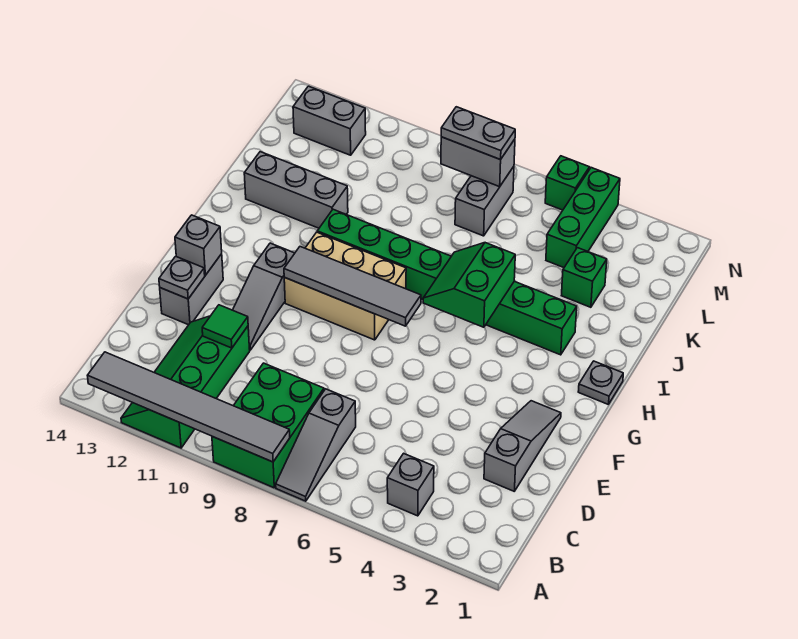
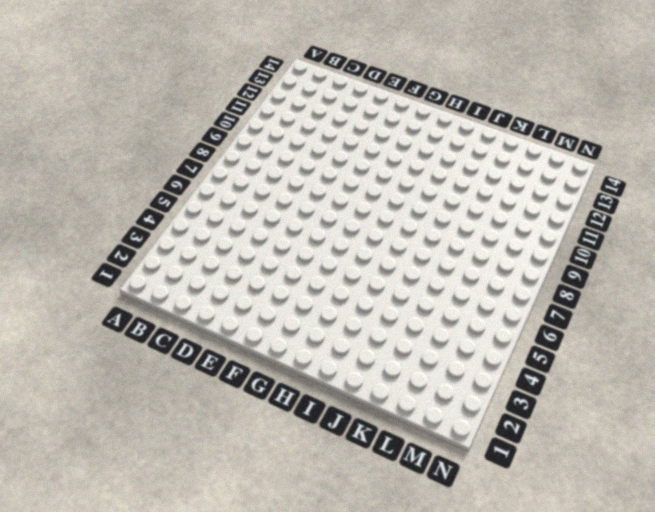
none -> grey slope A7:C7 level 1 top C
none -> green brick A8:C9 level 1
none -> green slope A11:D12 level 1 top 11

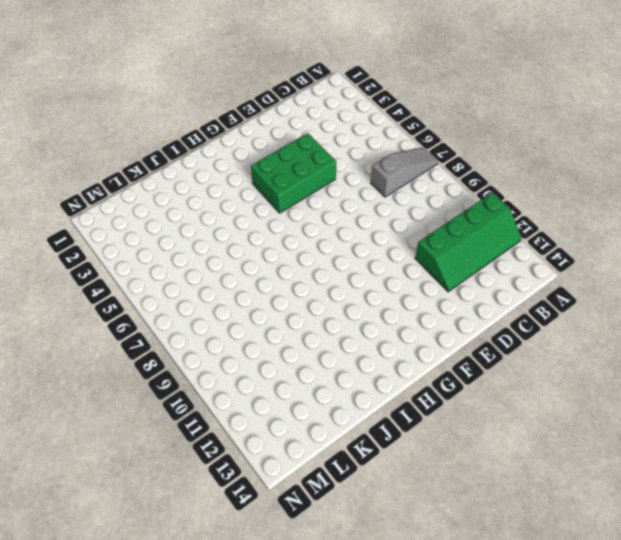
green brick E4:G5 level 1 -> green brick A8:C9 level 1
none -> grey brick B4 level 1
none -> grey slope D2:F2 level 1 top D
none -> grey slope E11:G11 level 1 top G

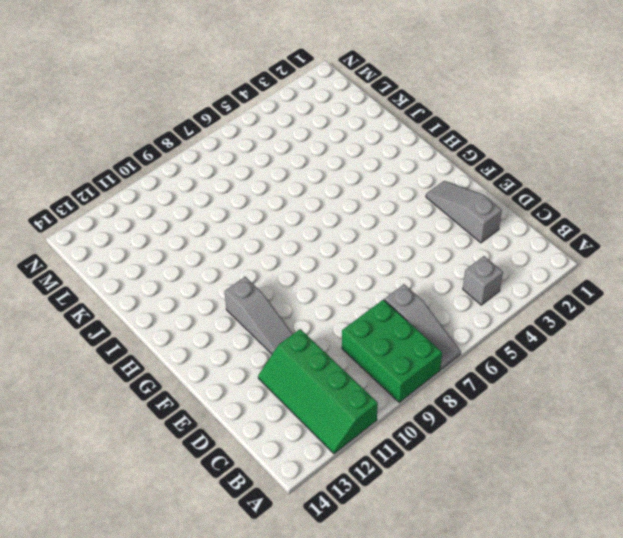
none -> grey brick E13:F13 level 1
none -> tan brick G8:H10 level 1
none -> grey plate H1 level 1

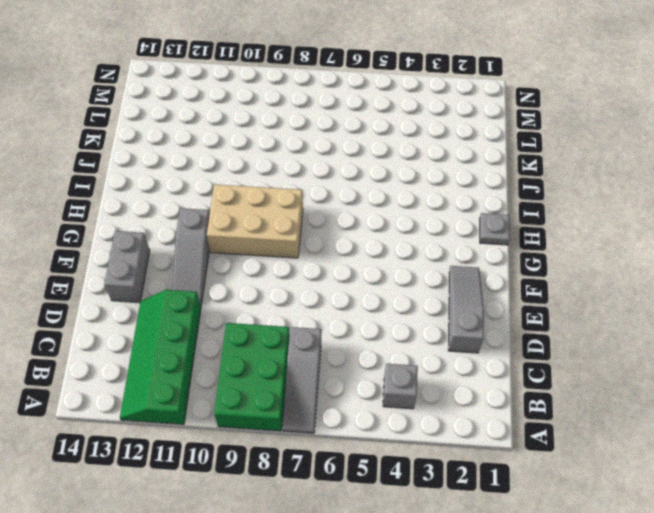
none -> green brick I3:I10 level 1
none -> grey brick J11:J13 level 1
none -> green brick K3 level 1

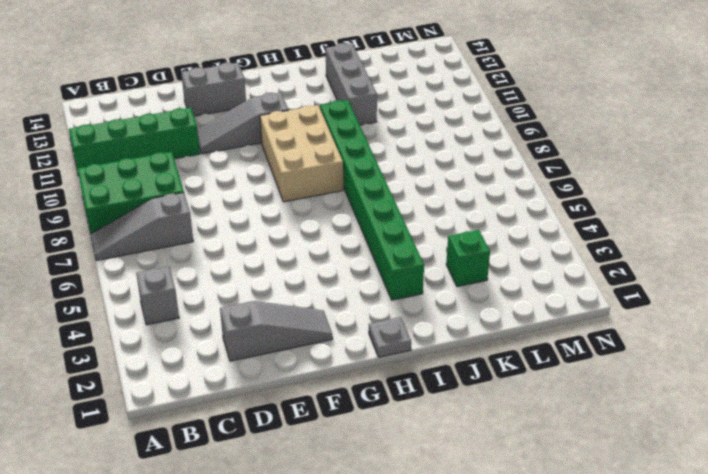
none -> green brick L4:N4 level 1
none -> grey brick L7:M7 level 1
none -> grey brick M12:M13 level 1

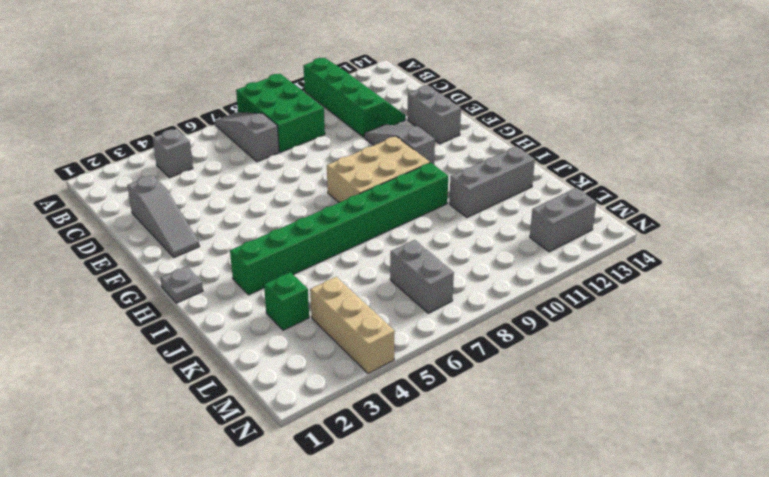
tan brick L4:N4 level 1 -> green brick L4:N4 level 1
none -> green brick N5 level 1
none -> grey tile A8:A13 level 2
none -> green tile D11 level 2

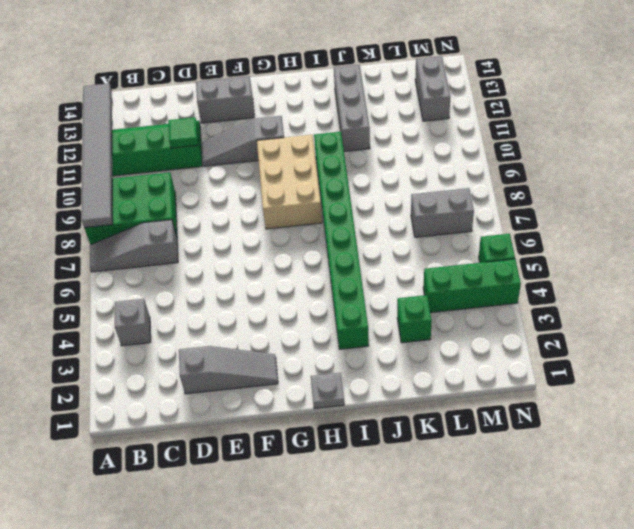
none -> grey plate E13 level 2
none -> grey brick F13 level 2
none -> grey tile G7:G10 level 2

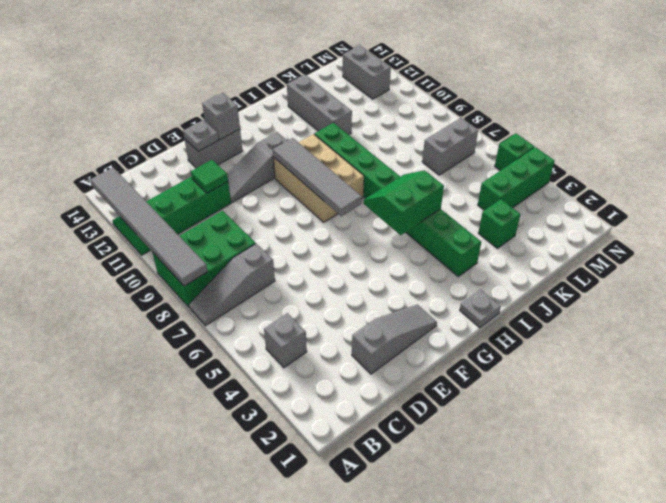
none -> grey brick M7:M8 level 2
none -> grey plate M7:M8 level 3

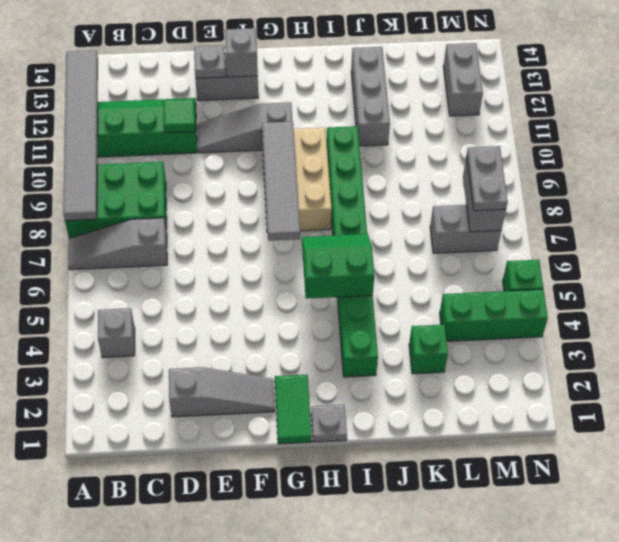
green tile G1:G2 level 1 -> none

